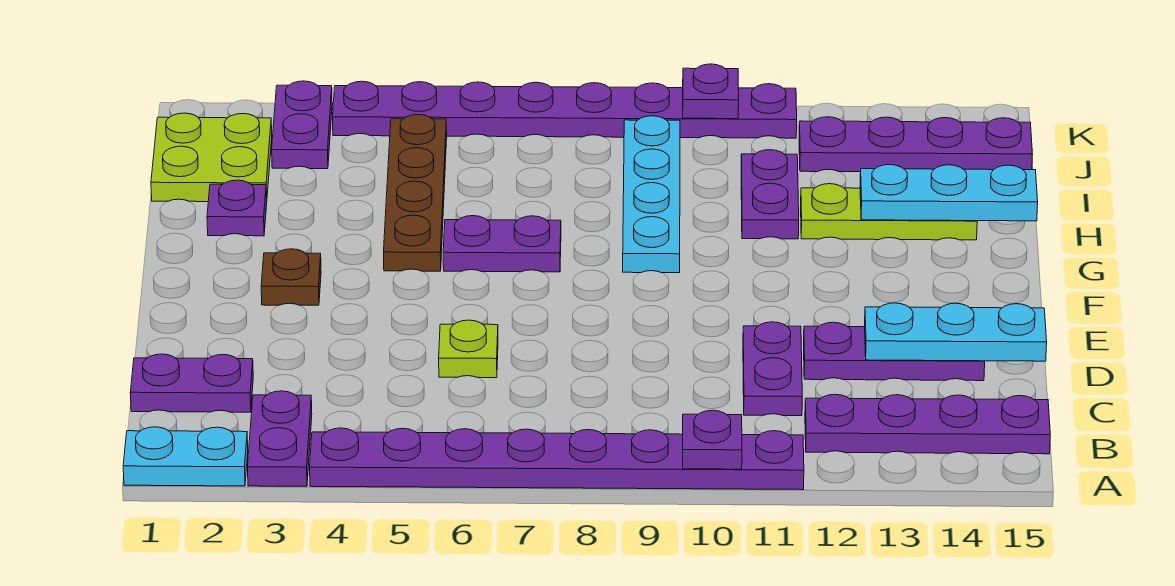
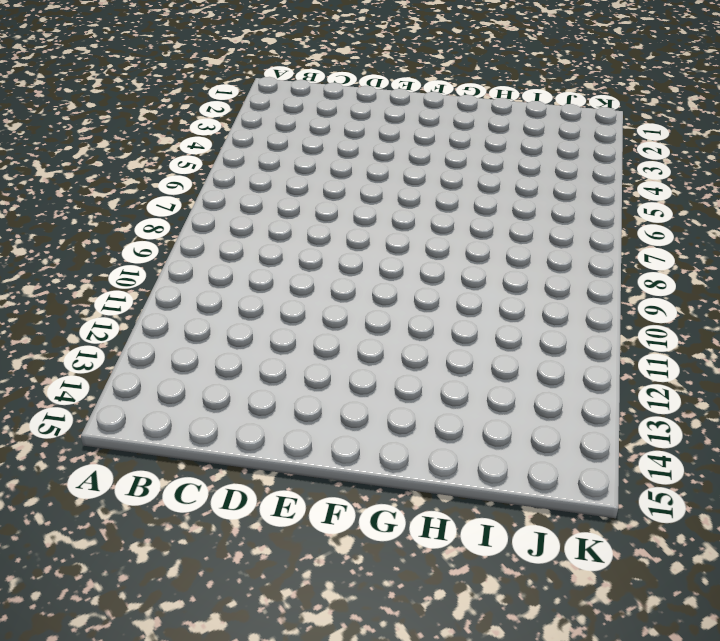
none -> cyan plate A1:A2 level 1
none -> purple plate A3:B3 level 1
none -> purple plate A4:A11 level 1

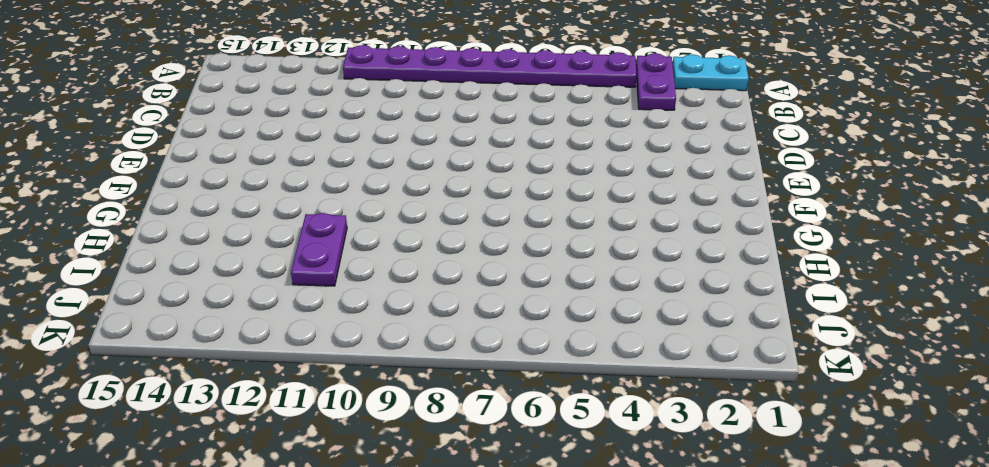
none -> purple plate B12:B15 level 1
none -> purple plate C1:C2 level 1
none -> purple plate C11:D11 level 1

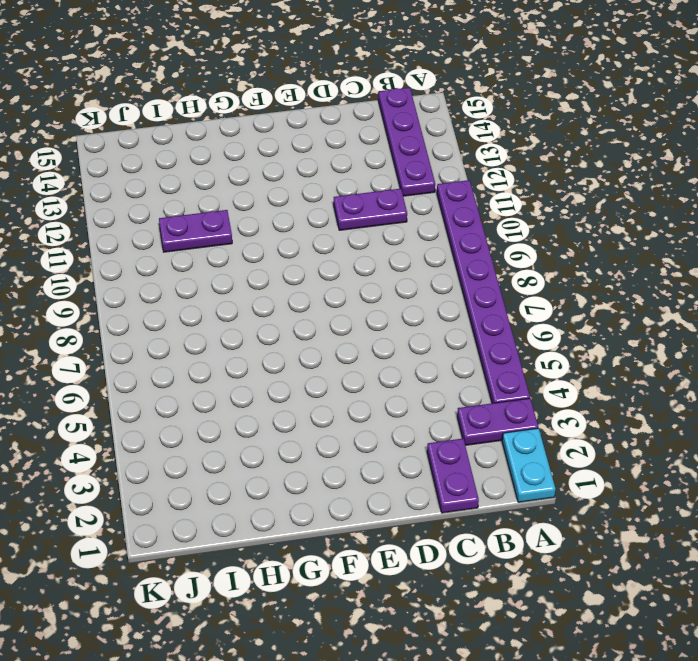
none -> lime plate D6 level 1
none -> purple plate D12:D14 level 1
none -> brown plate F3 level 1

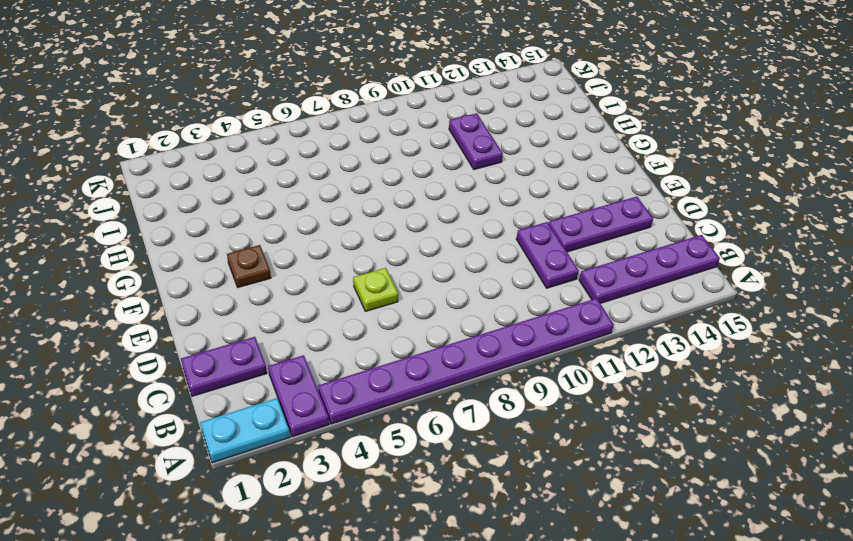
none -> brown plate G5:J5 level 1
none -> purple plate G6:G7 level 1
none -> cyan plate G9:J9 level 1

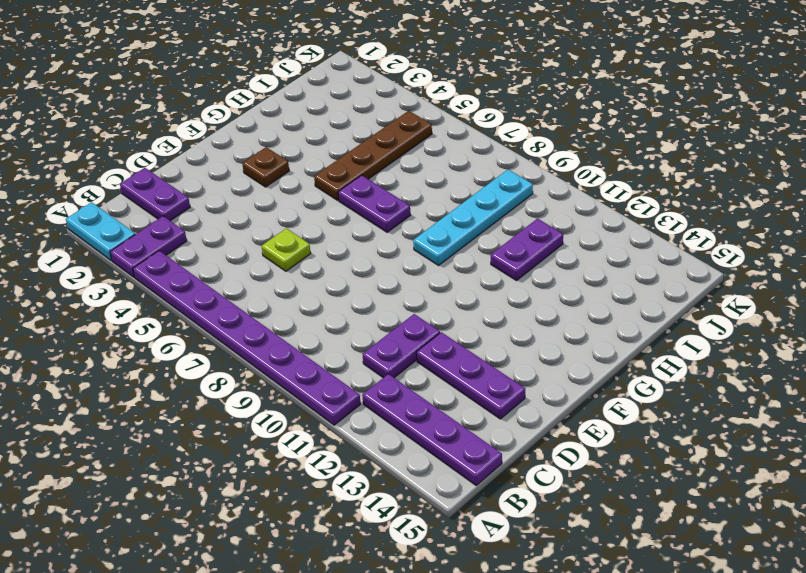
none -> purple plate H2 level 1
none -> lime plate H12:H14 level 1
none -> lime plate I1:J2 level 1

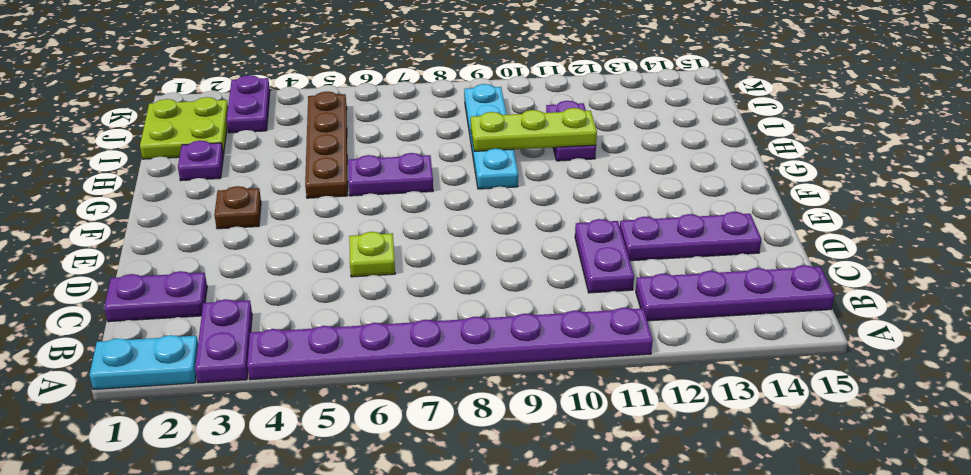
lime plate H9:H11 level 2 -> lime plate H12:H14 level 1
none -> purple plate J12:J15 level 1
none -> purple plate K4:K11 level 1
none -> purple plate A10 level 2

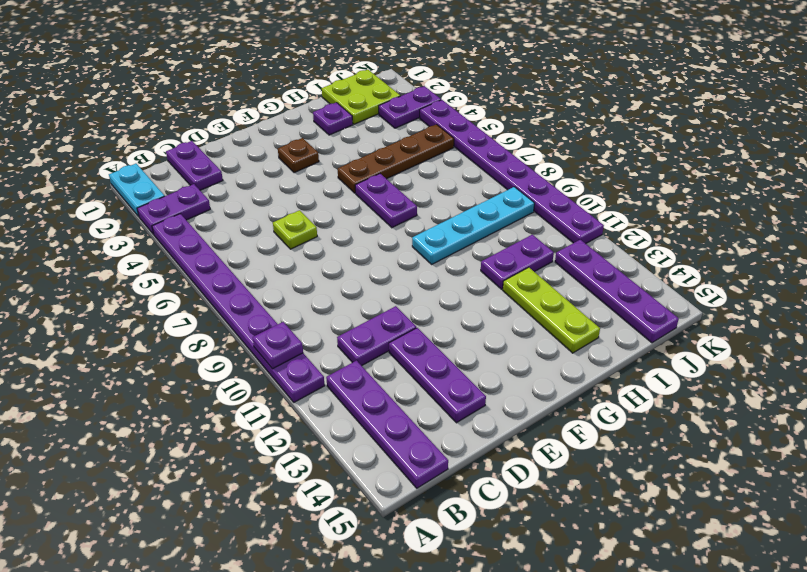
none -> cyan plate D13:D15 level 2
none -> cyan plate H13:H15 level 2
none -> purple plate K10 level 2

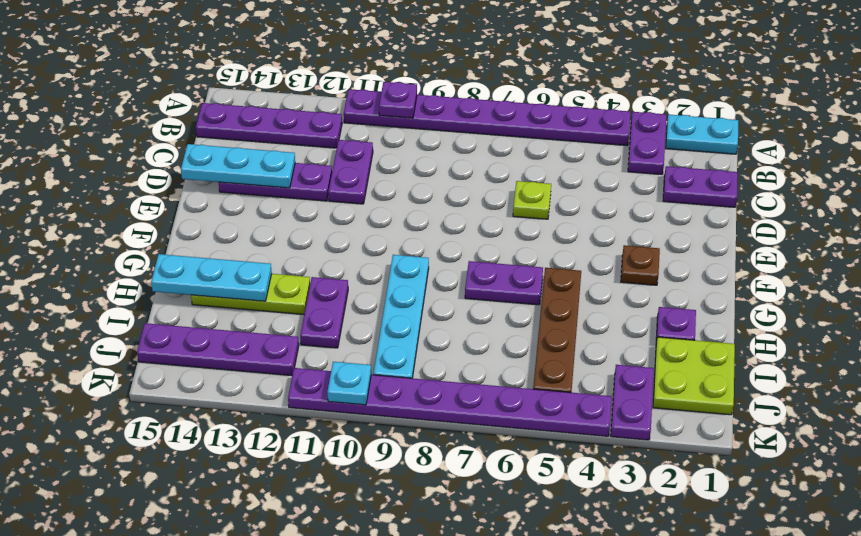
cyan plate K10 level 2 -> purple plate K10 level 2

